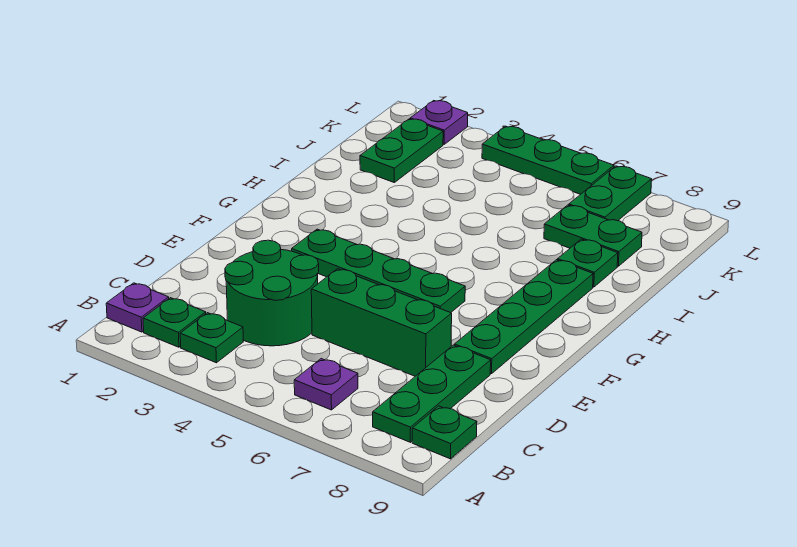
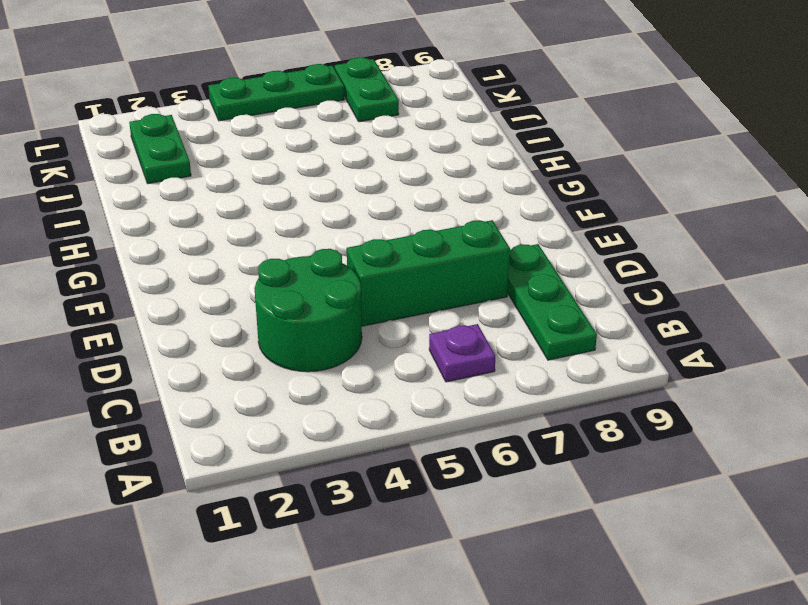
none -> purple plate B1 level 1
none -> green plate B2 level 1
none -> green plate B3 level 1

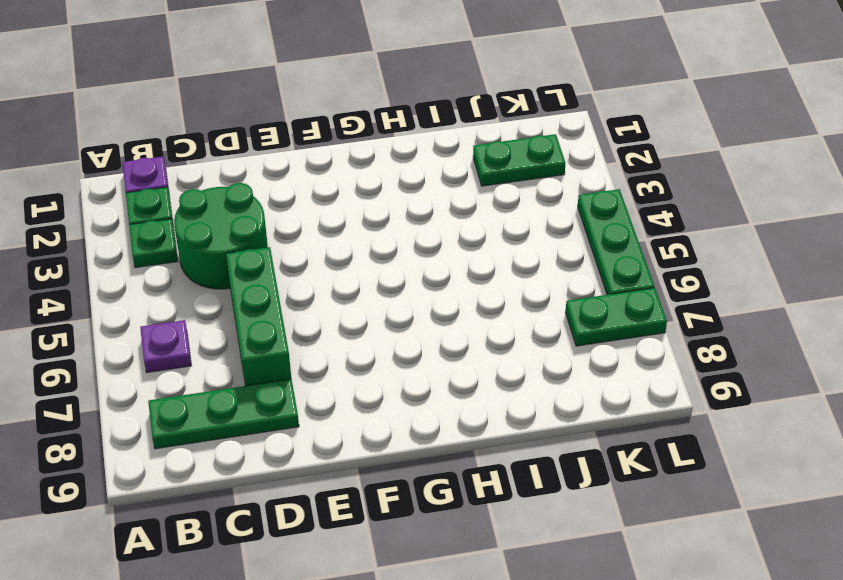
none -> green plate B9 level 1
none -> green plate E8:H8 level 1
none -> green plate F3:F6 level 1

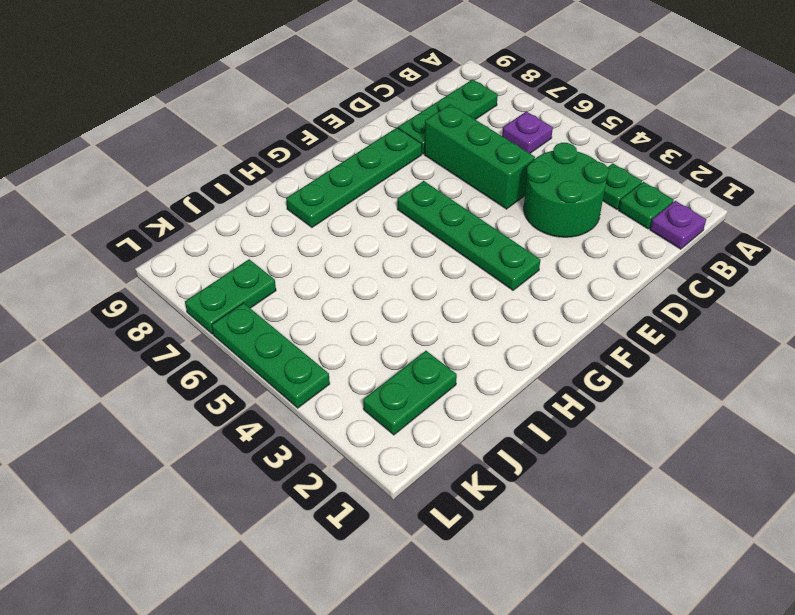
none -> green plate B9 level 1
none -> green plate I8 level 1
none -> green plate J7:J8 level 1

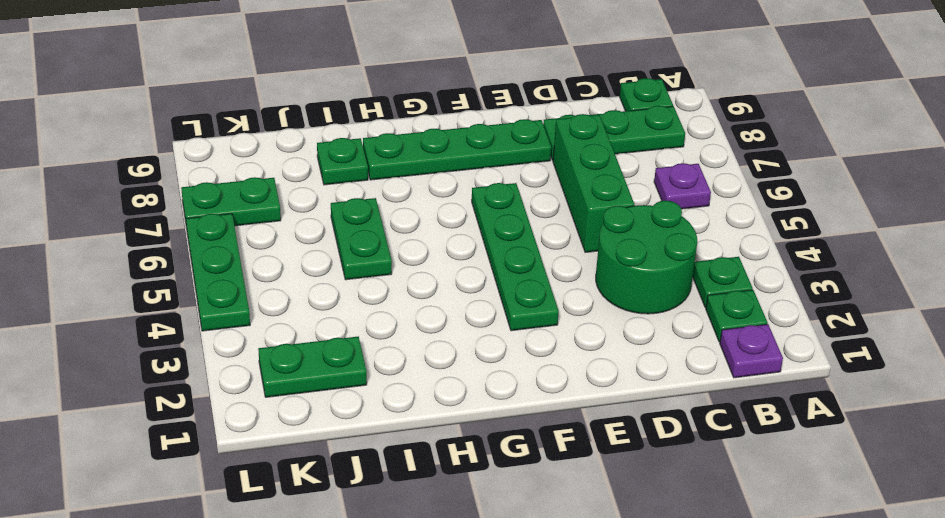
green plate I5:I6 level 1 -> green plate J7:J8 level 1
none -> purple plate L2 level 1

